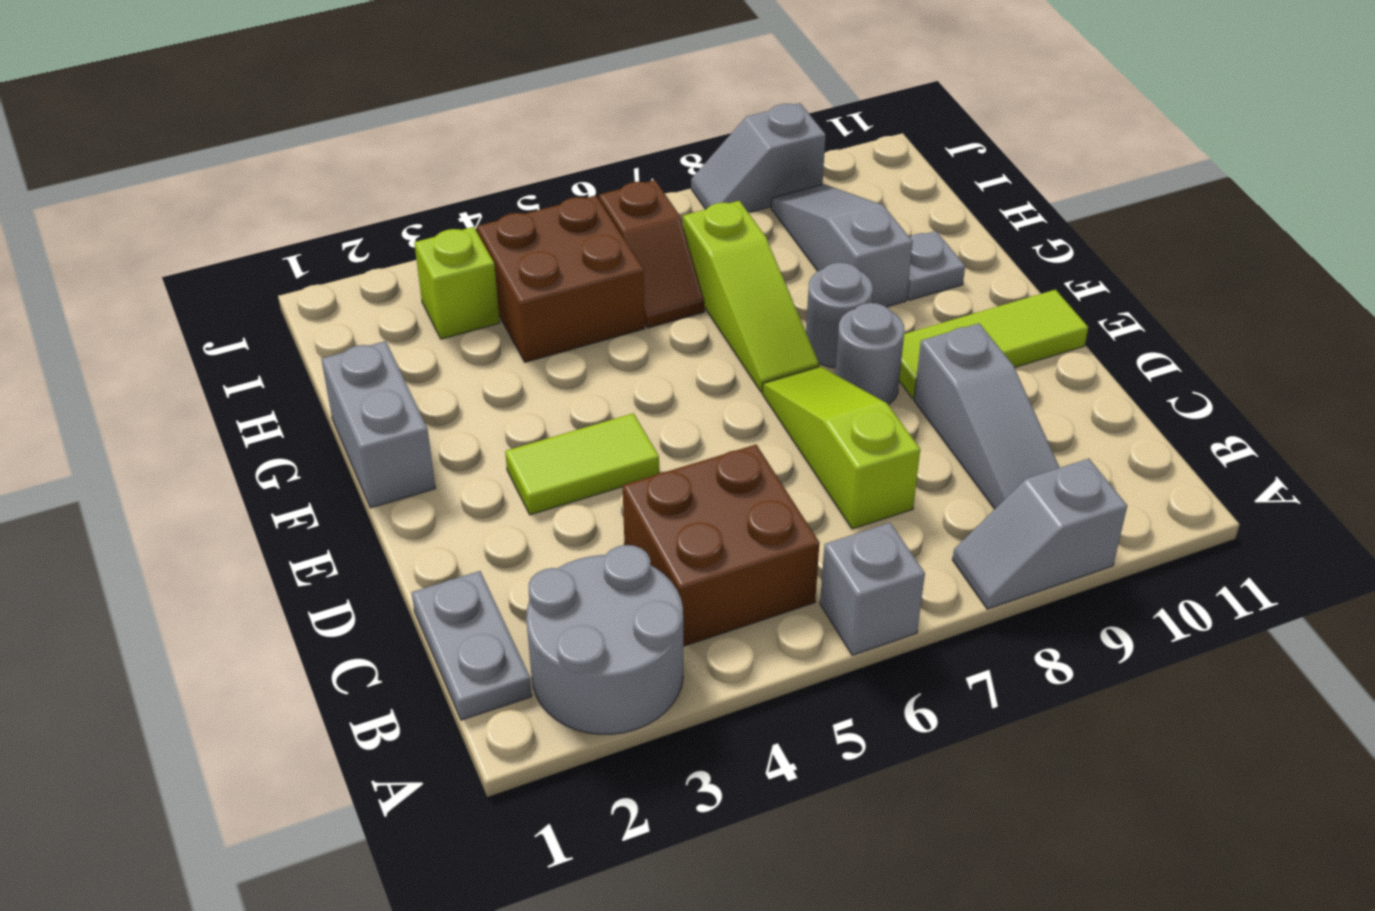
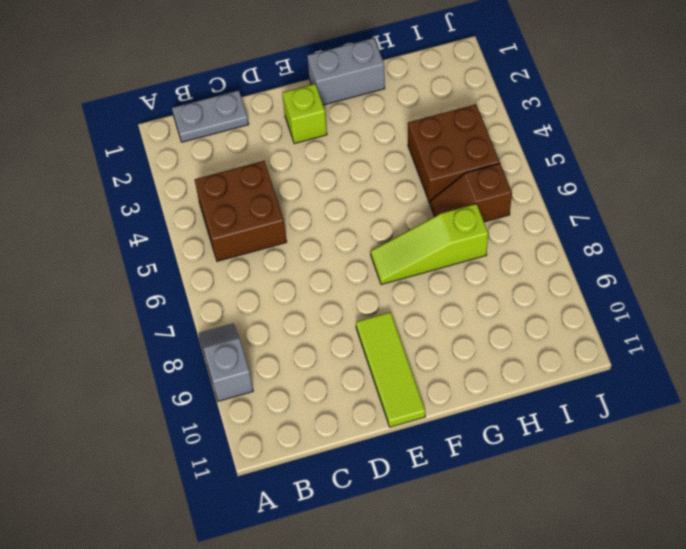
lime brick E2 level 1 -> lime brick I3 level 1
none -> grey round brick A2:B3 level 1
none -> grey brick A6 level 1
none -> grey slope B9:D9 level 1 top D

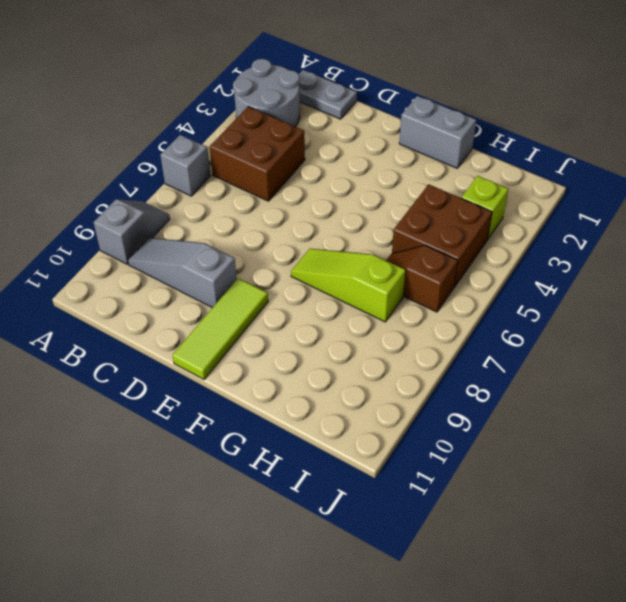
none -> lime slope C7:E7 level 1 top C
none -> lime tile E3:E4 level 1
none -> grey round brick E8 level 1

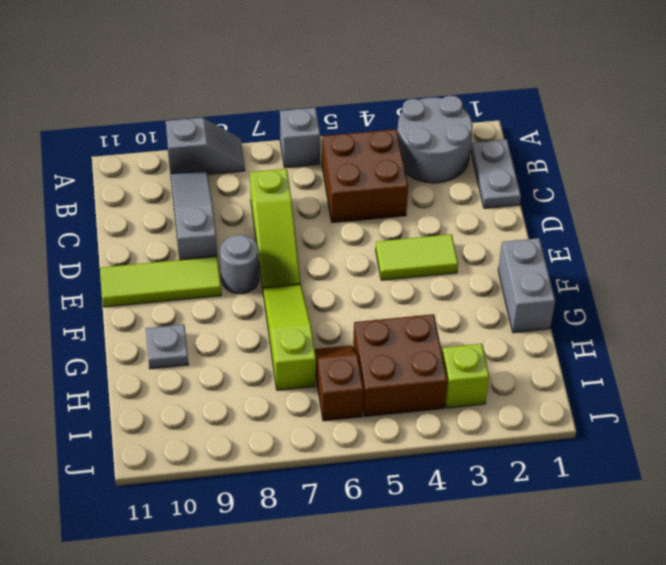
none -> grey round brick F8 level 1
none -> grey slope G9:I9 level 1 top G
none -> grey slope J8:J9 level 1 top 9

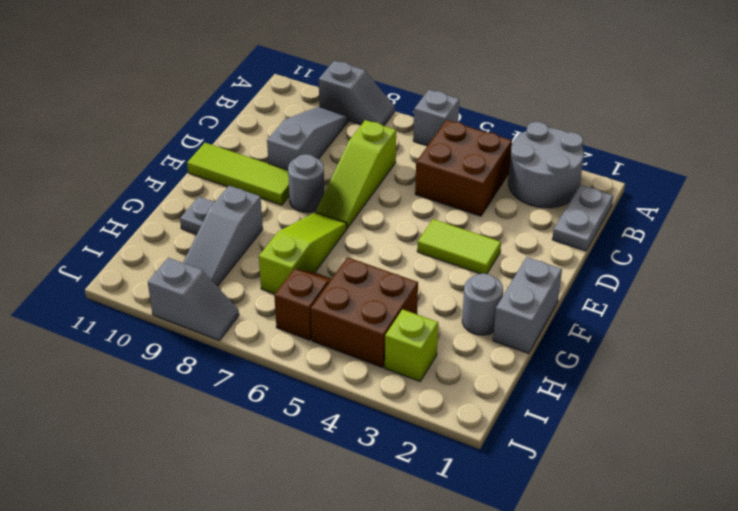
grey round brick G2 level 1 -> grey round brick F8 level 1

